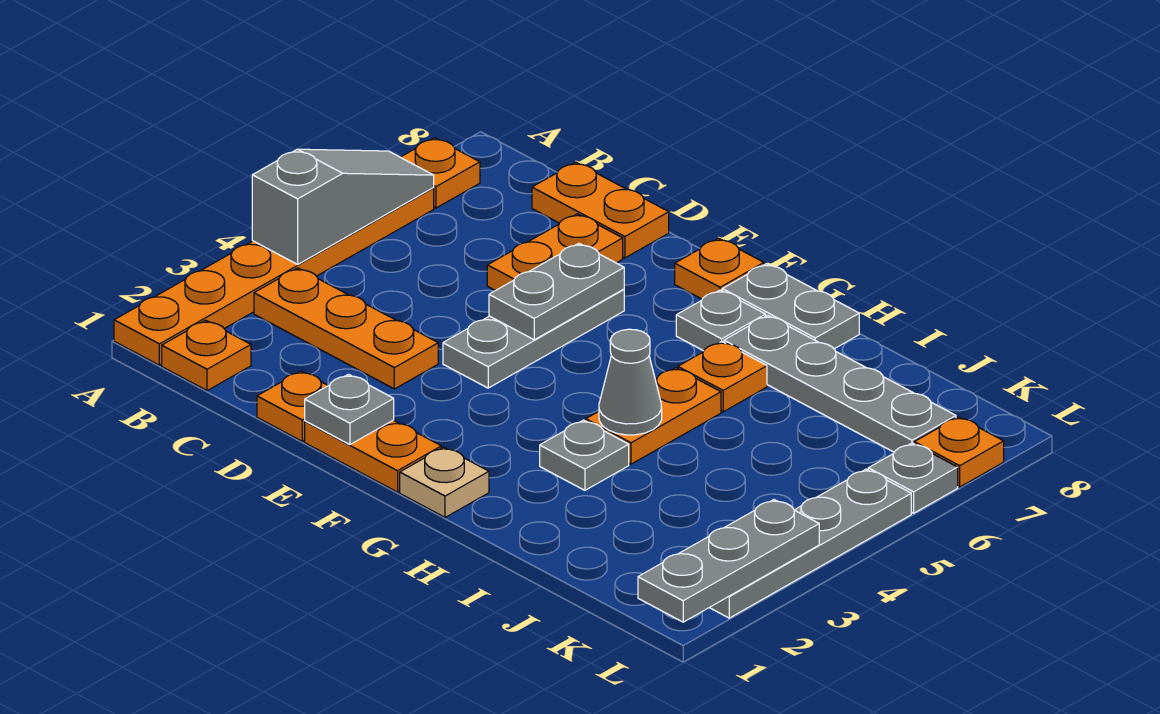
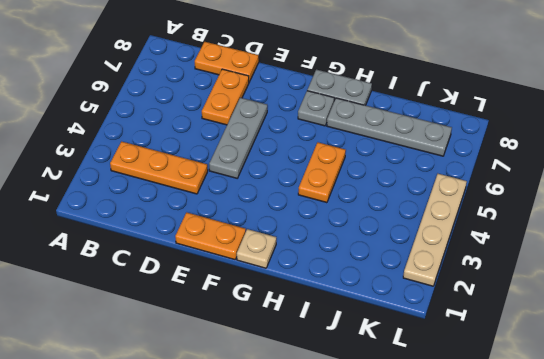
tan plate L2:L5 level 1 -> grey plate L2:L5 level 1
none -> orange plate A1:A6 level 1
none -> orange plate A7 level 1
none -> orange plate B1 level 1

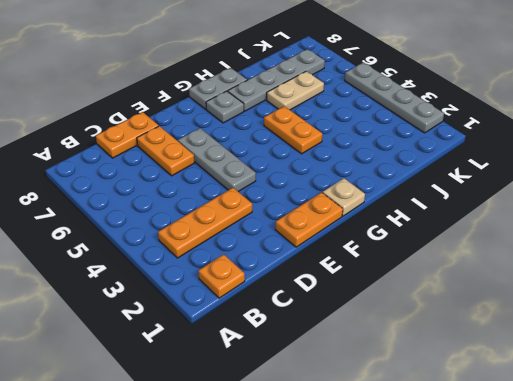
tan plate I6:J6 level 1 -> none
none -> orange plate A1:A6 level 1
none -> orange plate A7 level 1
none -> orange plate D1 level 1

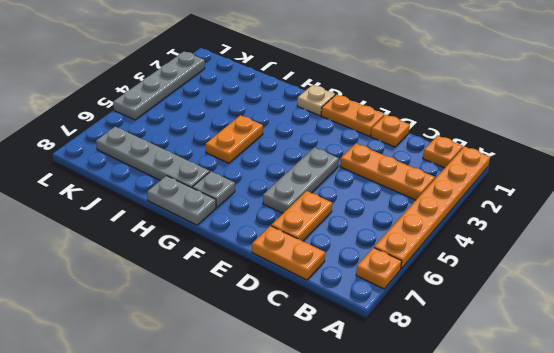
none -> orange plate F8 level 1
none -> grey plate H3 level 1
none -> orange plate H6 level 1

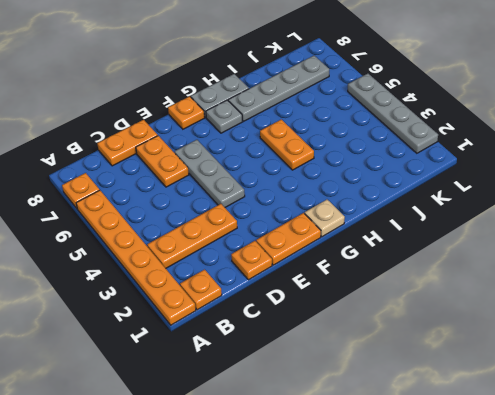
none -> grey plate H3 level 1
none -> orange plate H6 level 1
none -> grey plate L6 level 1

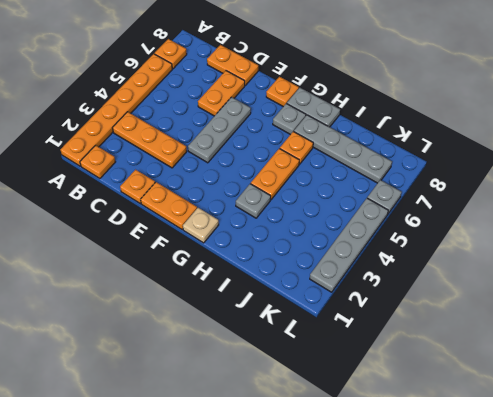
none -> orange plate L7 level 1
none -> grey slope A4:A6 level 2 top 4
none -> grey plate E1 level 2

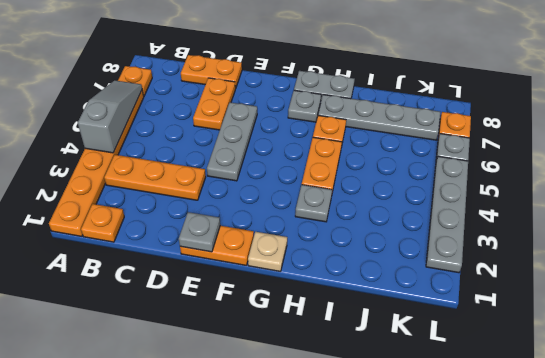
none -> orange plate D1 level 1
none -> orange plate F8 level 1
none -> grey plate E5:E6 level 2

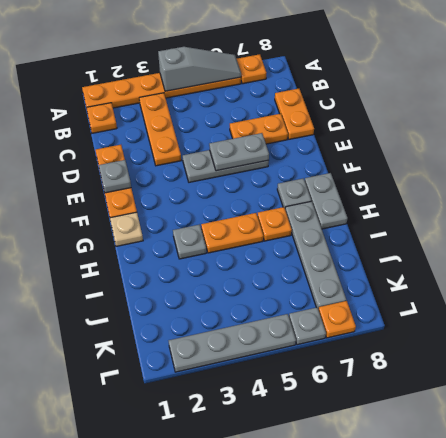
none -> orange plate F8 level 1
none -> grey cone H4 level 2
none -> grey plate L1:L3 level 2

